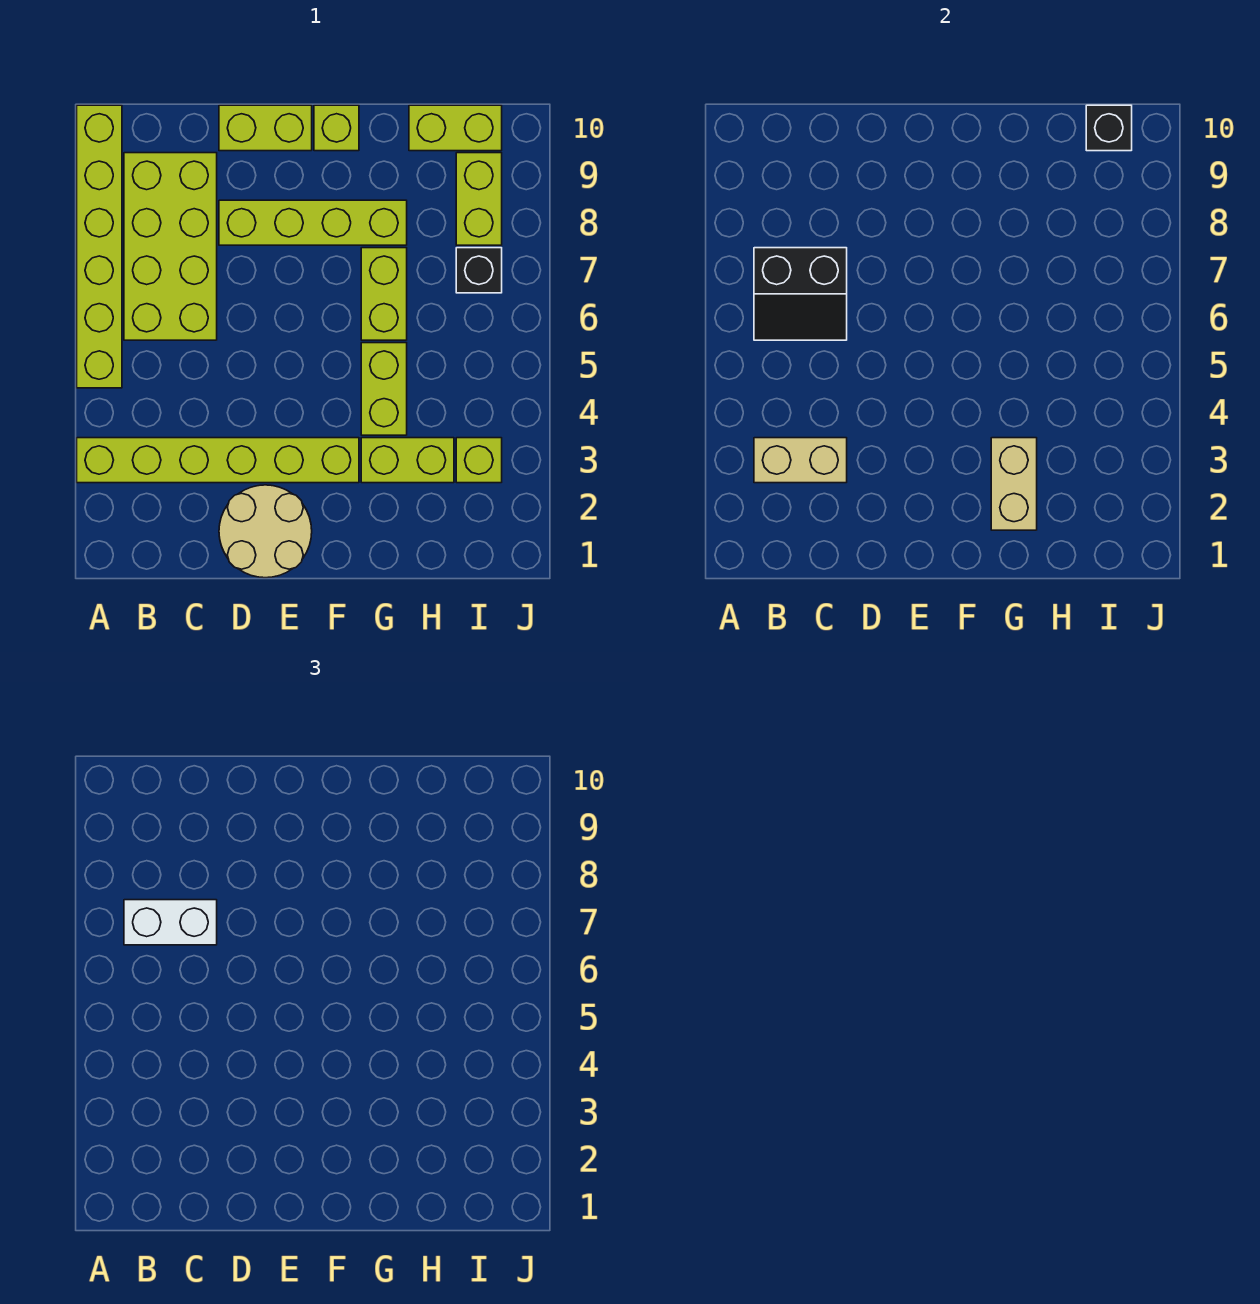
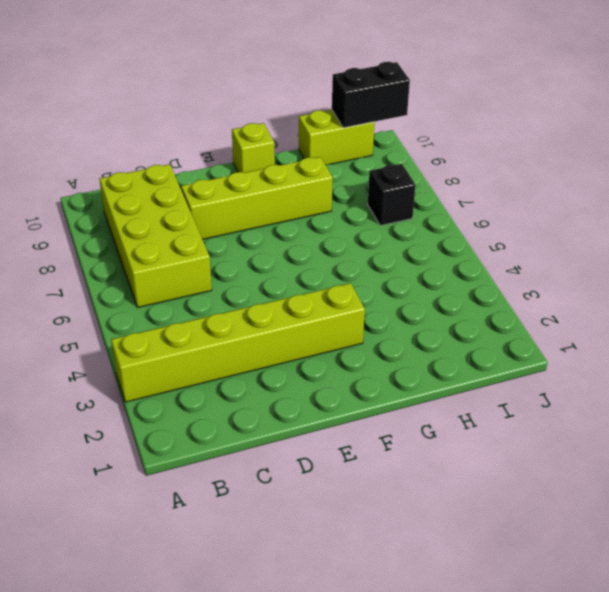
black brick I10:J10 level 2 -> black brick I10 level 2
none -> lime brick A5:A10 level 1
none -> tan round brick D1:E2 level 1
none -> lime brick D10:E10 level 1

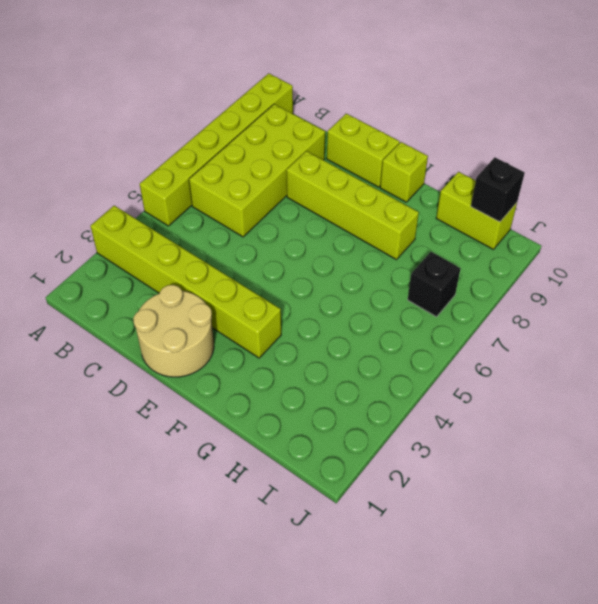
none -> lime brick G3:H3 level 1
none -> lime brick G4:G5 level 1
none -> lime brick G6:G7 level 1

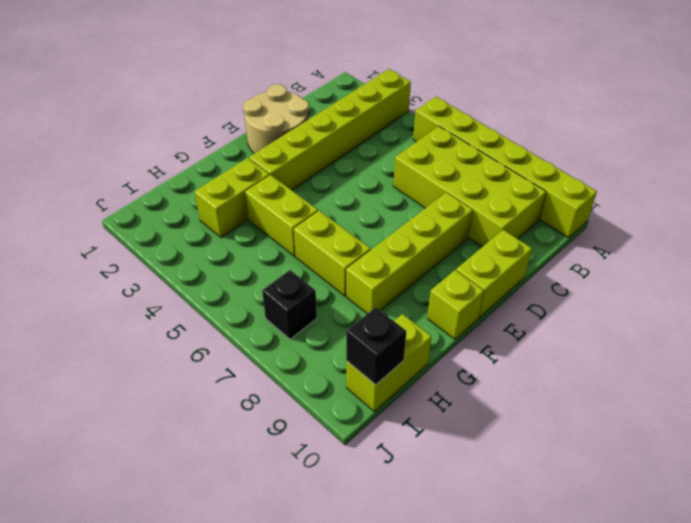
none -> lime brick I3 level 1
none -> lime brick I8:I9 level 1
none -> tan brick B3:C3 level 2

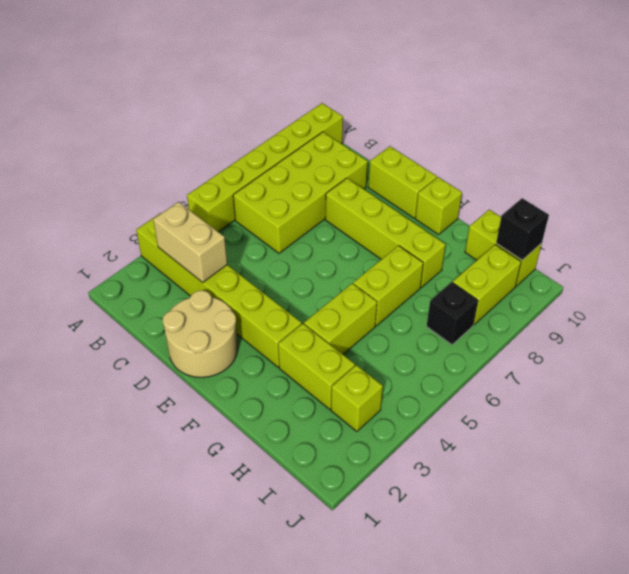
none -> black slope B6:C7 level 2 top 7
none -> tan brick G2:G3 level 2
none -> white brick B7:C7 level 3

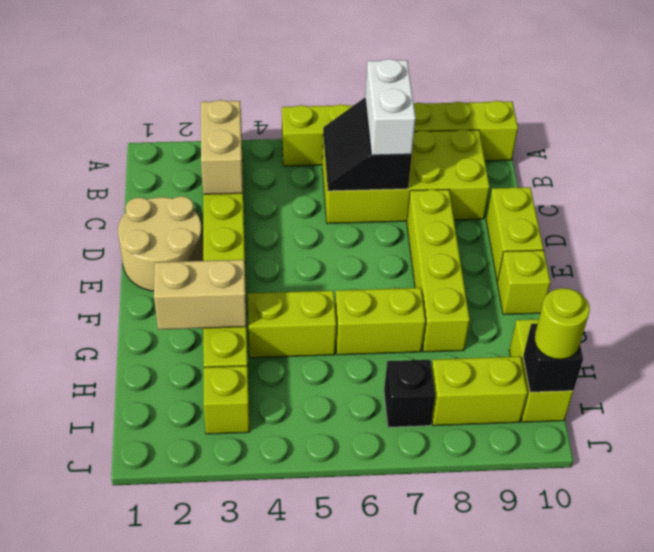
lime round brick I10 level 3 -> none

